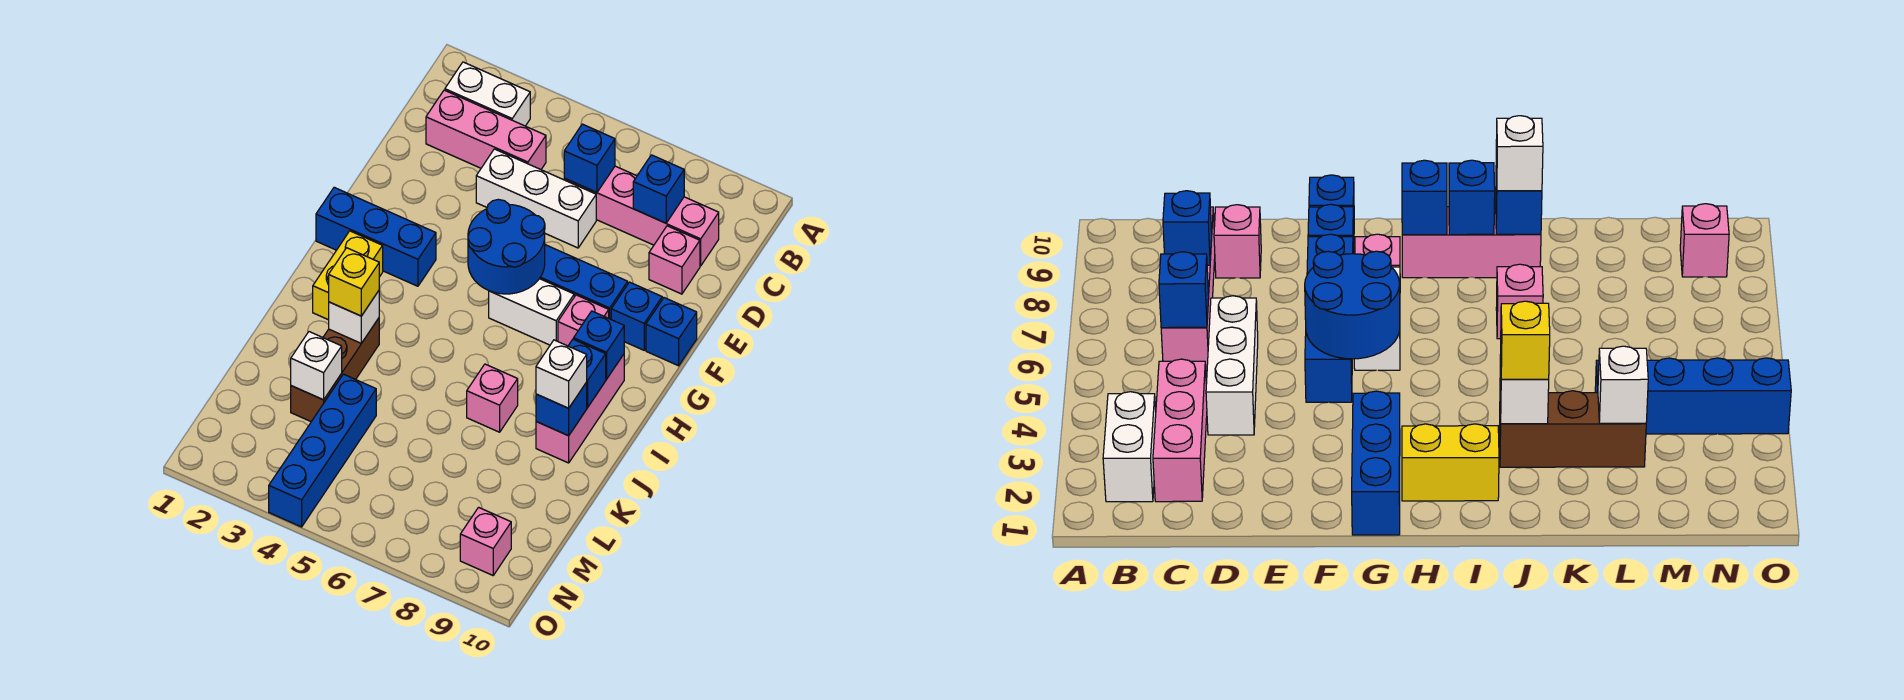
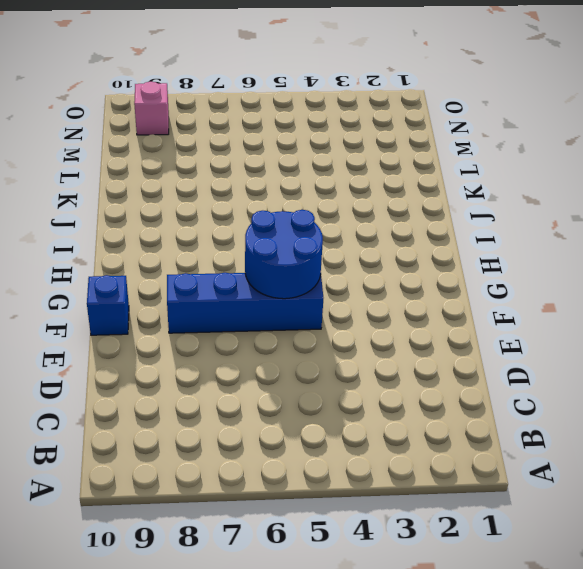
none -> white brick B2:B3 level 1
none -> pink brick C2:C4 level 1
none -> pink brick C6:C9 level 1

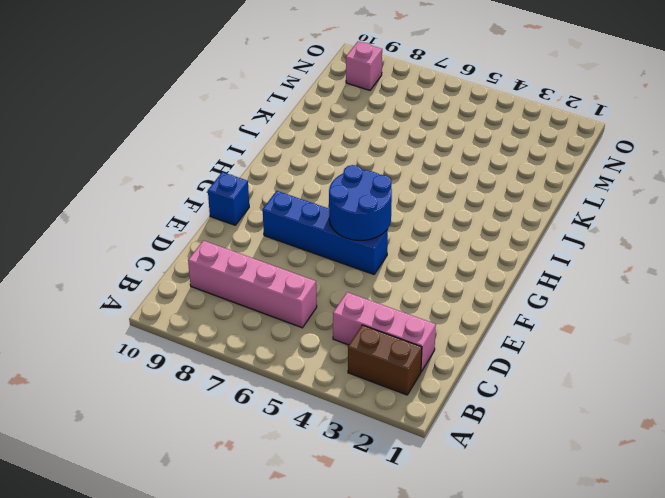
brown brick B2:B3 level 1 -> white brick B2:B3 level 1
none -> white brick D4:D6 level 1
none -> pink brick D9 level 1
none -> blue brick F9 level 1

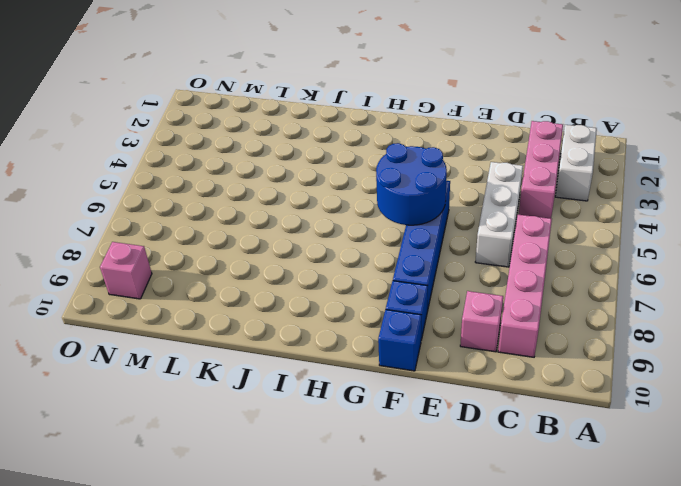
none -> blue brick G1:G3 level 1
none -> white brick G6:G7 level 1
none -> pink brick G8 level 1

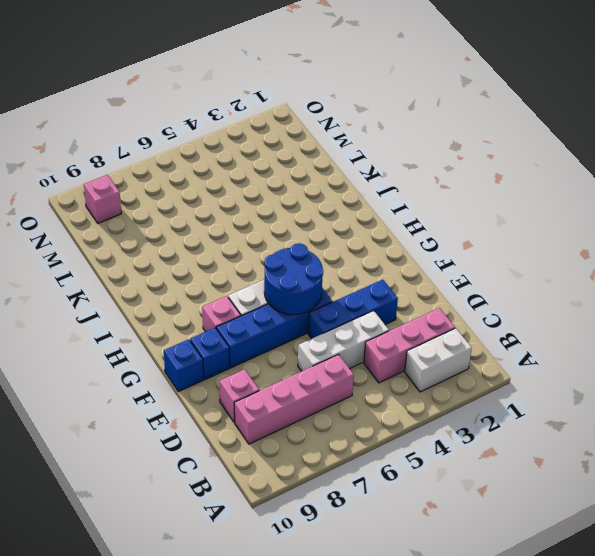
blue brick E3:E5 level 1 -> blue brick G1:G3 level 1
none -> yellow brick H2:I2 level 1
none -> pink brick H9:J9 level 1
none -> brown brick J3:L3 level 1

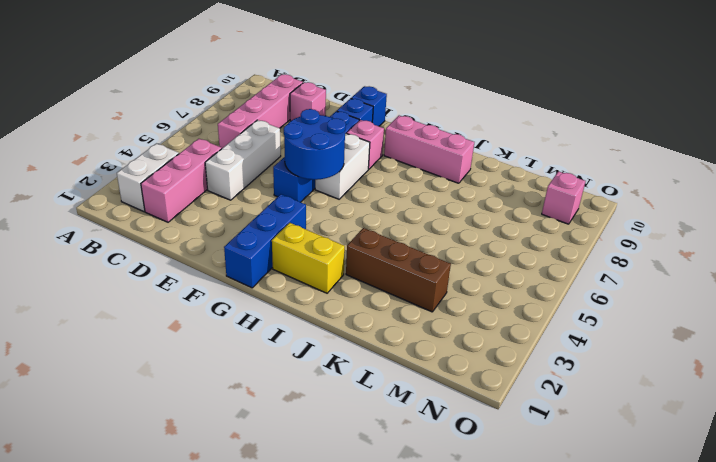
none -> pink brick J7 level 1
none -> blue brick L4:O4 level 1
none -> blue brick C6 level 2

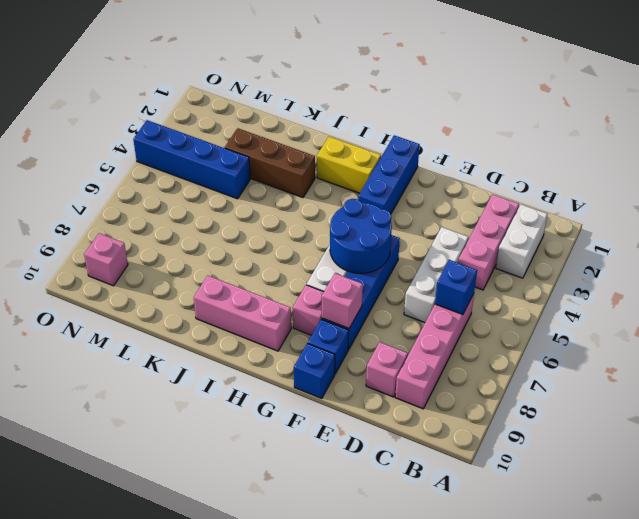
pink brick F8 level 2 -> pink brick J7 level 1
none -> blue brick C8 level 2
none -> blue brick H9 level 2
none -> blue brick I9 level 2

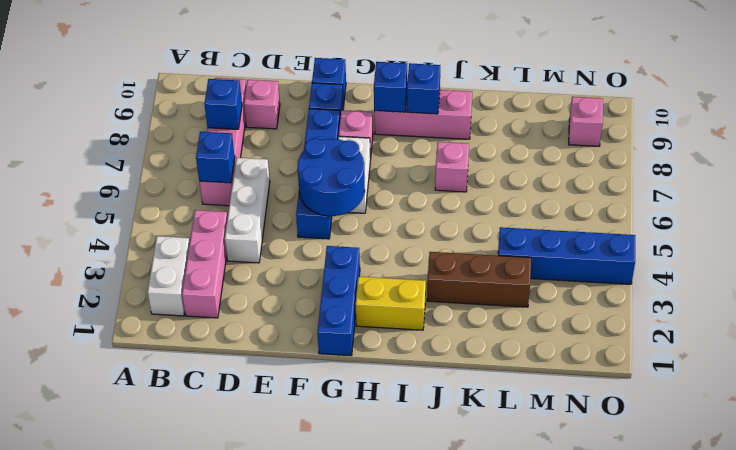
none -> white brick J3 level 2
none -> blue brick J9 level 2
none -> white brick L3 level 2

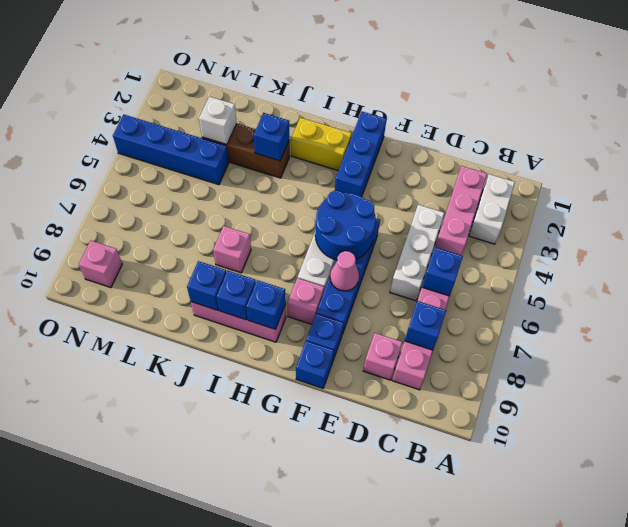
pink cone F7 level 2 -> none
blue brick J3 level 2 -> white brick J3 level 2
none -> yellow brick J3 level 3
none -> white brick J9 level 3

